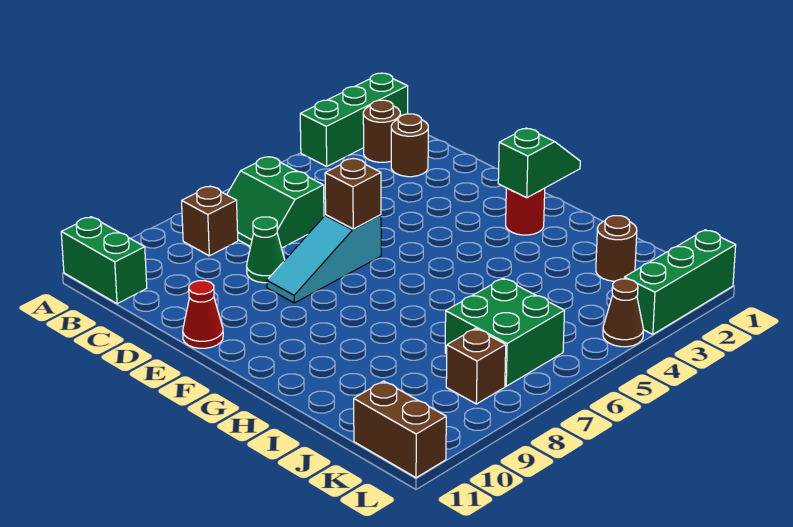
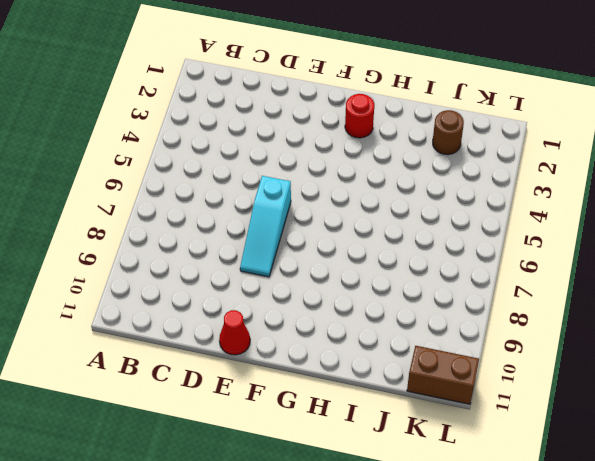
none -> green brick A1:A3 level 1
none -> green brick A11:B11 level 1
none -> brown round brick B2 level 1

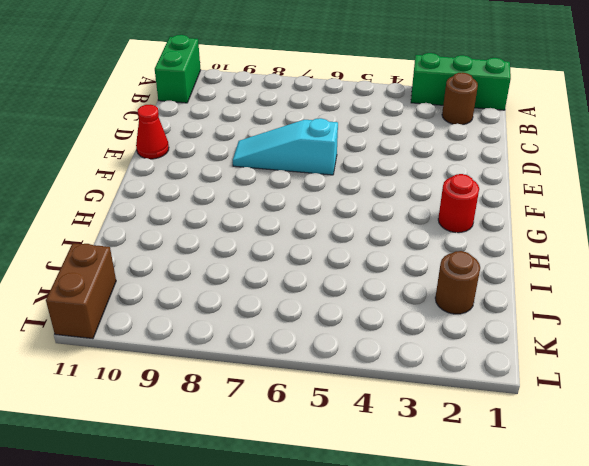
none -> green slope B6:C7 level 1 top 6
none -> brown brick B8 level 1
none -> brown round brick C2 level 1

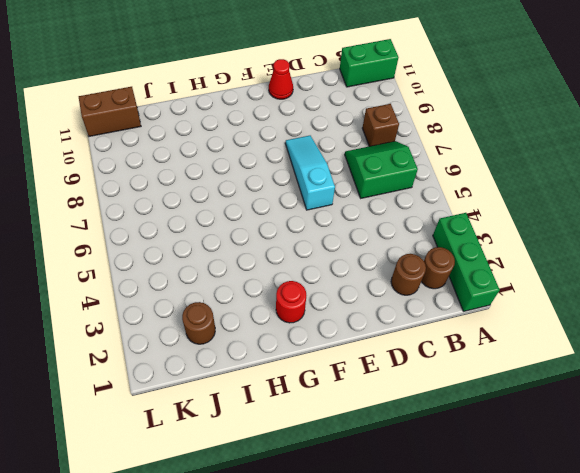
none -> green cone D8 level 1
none -> green brick J6:K7 level 1
none -> brown brick K8 level 1

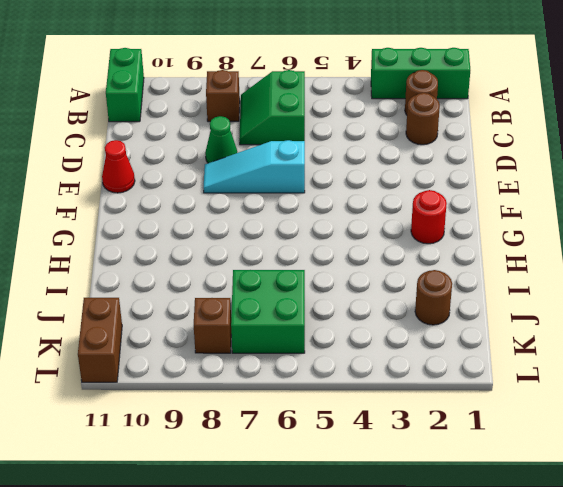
none -> green brick L1:L3 level 1
none -> brown cone L4 level 1
none -> brown brick E6 level 2

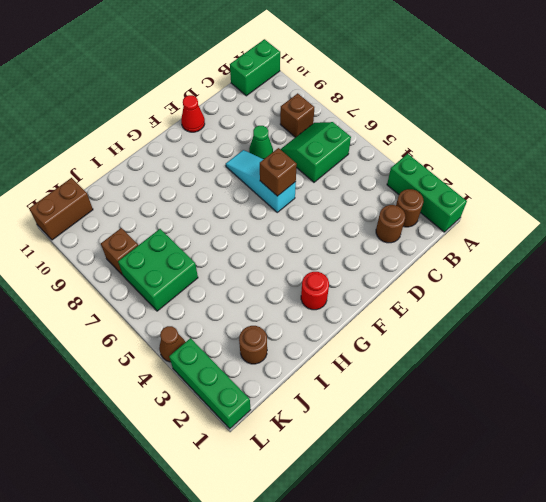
none -> green slope G1:G2 level 2 top 2

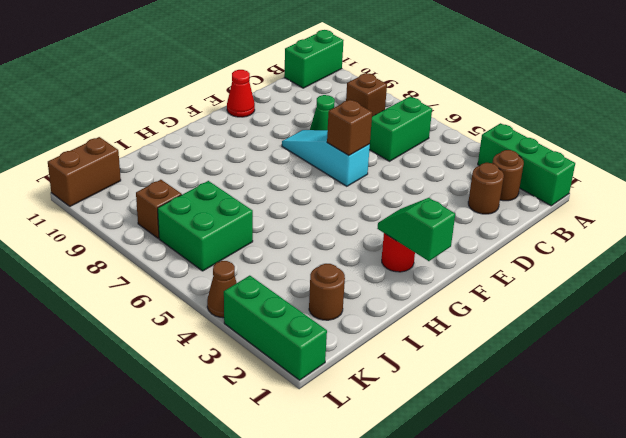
green slope G1:G2 level 2 top 1 -> green slope G1:G2 level 2 top 2

